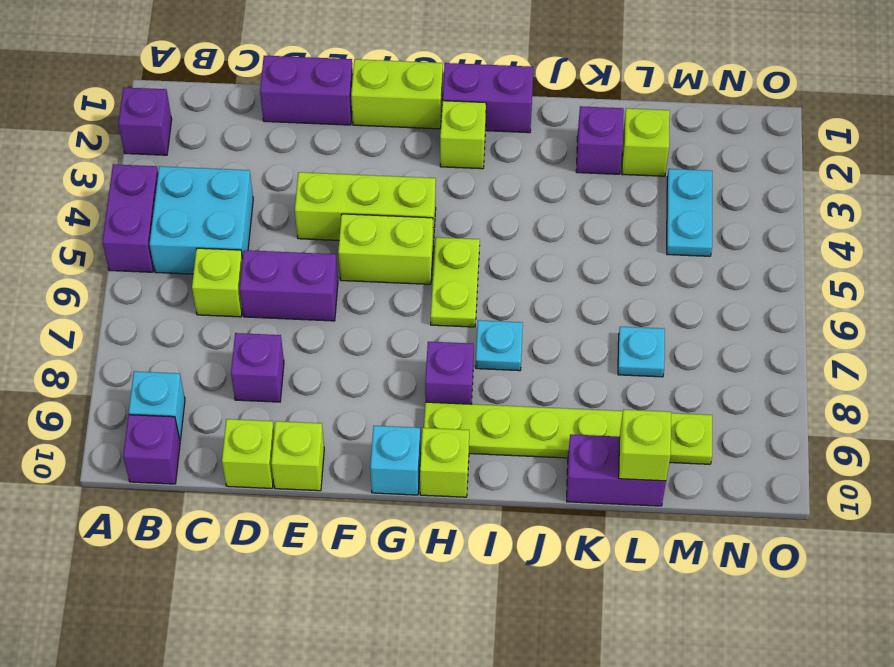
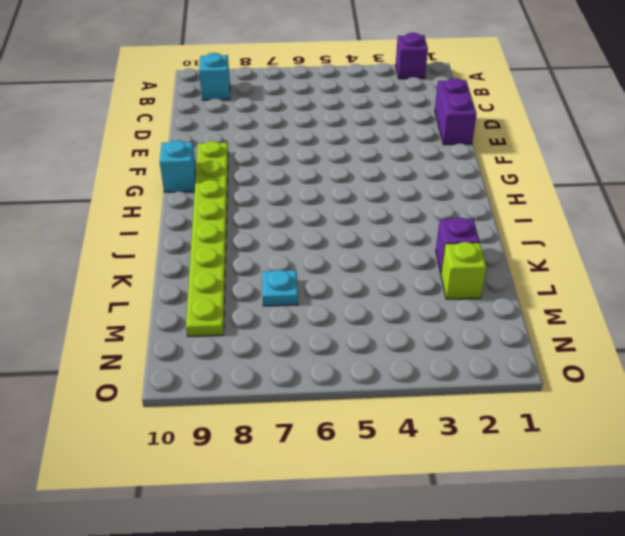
lime plate F9:M9 level 1 -> lime plate H9:M9 level 1
none -> purple brick A4:A5 level 1
none -> cyan brick B4:C5 level 1
none -> purple brick B10 level 1

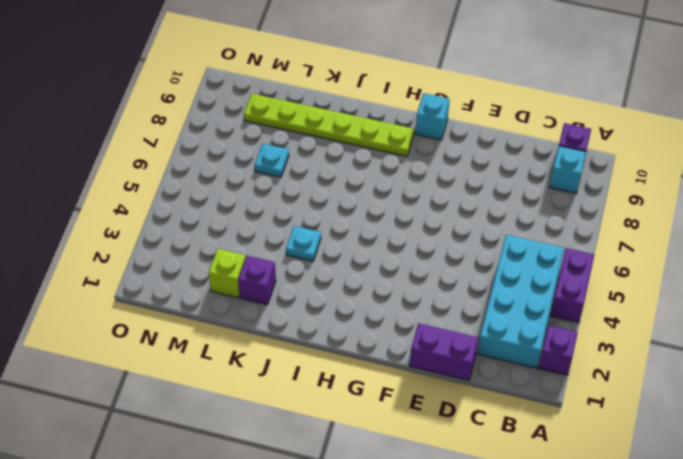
cyan brick B2:C5 level 1 -> cyan brick B4:C5 level 1
cyan plate J4 level 1 -> cyan plate I7 level 1
none -> lime brick C6 level 1
none -> purple brick D6:E6 level 1
none -> purple brick D8 level 1

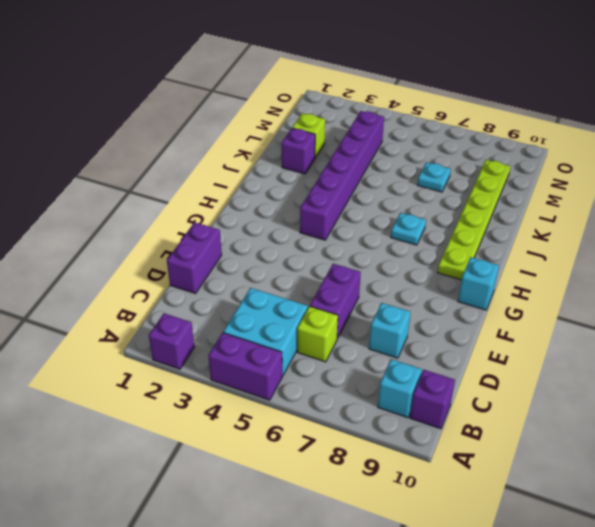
cyan brick D8 level 1 -> purple brick D8 level 1
purple brick H4:M4 level 1 -> cyan plate M3:M4 level 1
none -> lime brick D10 level 1
none -> lime brick E4:G4 level 1
none -> lime brick E10 level 1

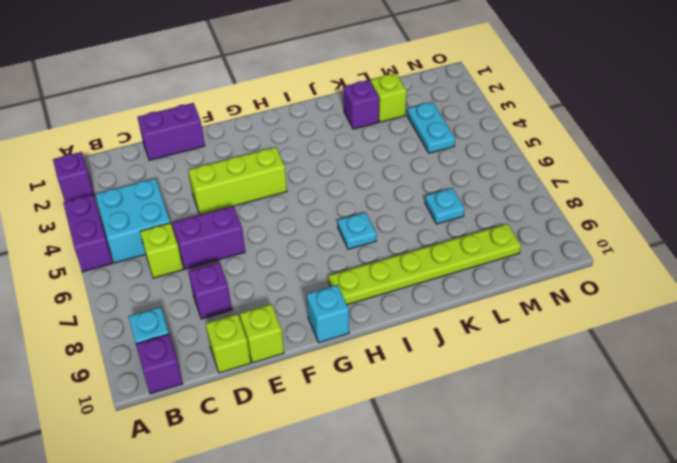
none -> lime brick F1:G1 level 1
none -> lime brick F5:G5 level 1
none -> purple brick H1:I1 level 1

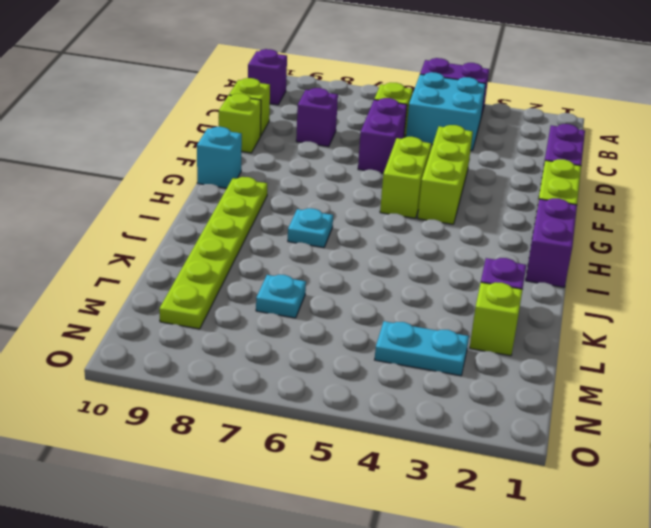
none -> purple brick A2 level 1
none -> cyan brick B9 level 1
none -> lime brick H2 level 1

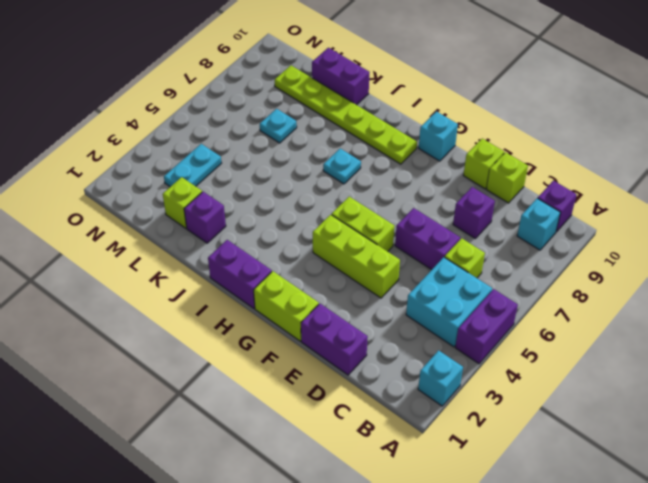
cyan brick A2 level 1 -> purple brick A2 level 1
none -> lime brick H2 level 1
none -> lime plate H5:H6 level 1
none -> purple brick H8 level 1

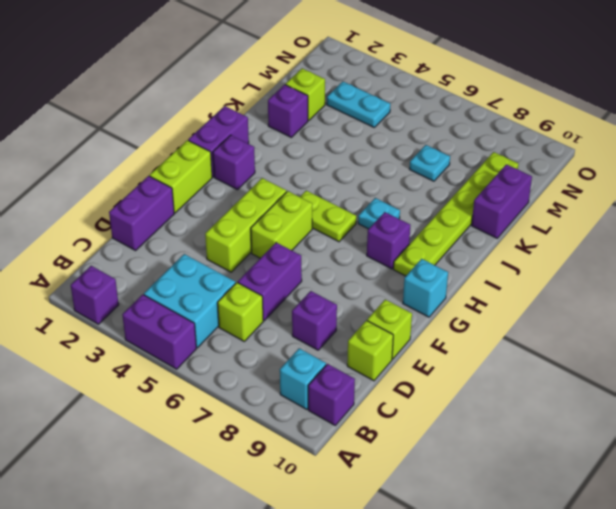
purple brick H2 level 1 -> lime brick H2 level 1
none -> lime brick H10 level 1
none -> lime brick L10 level 2

